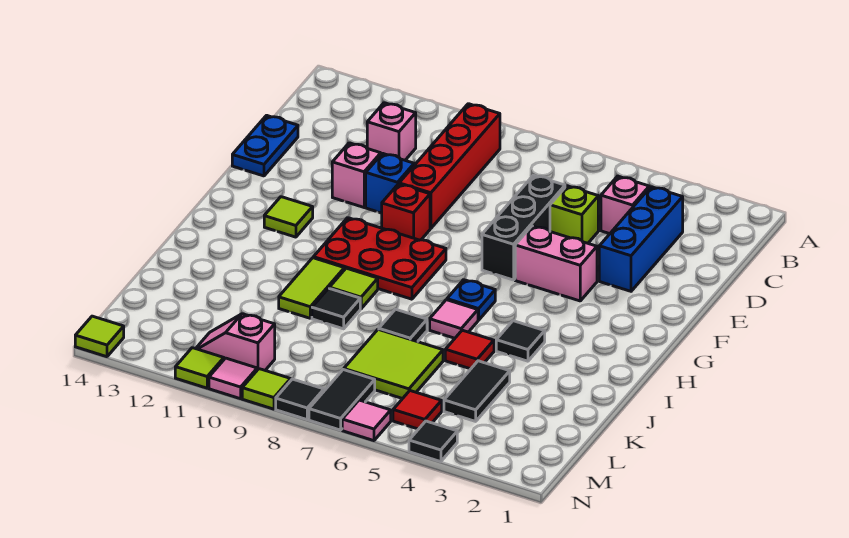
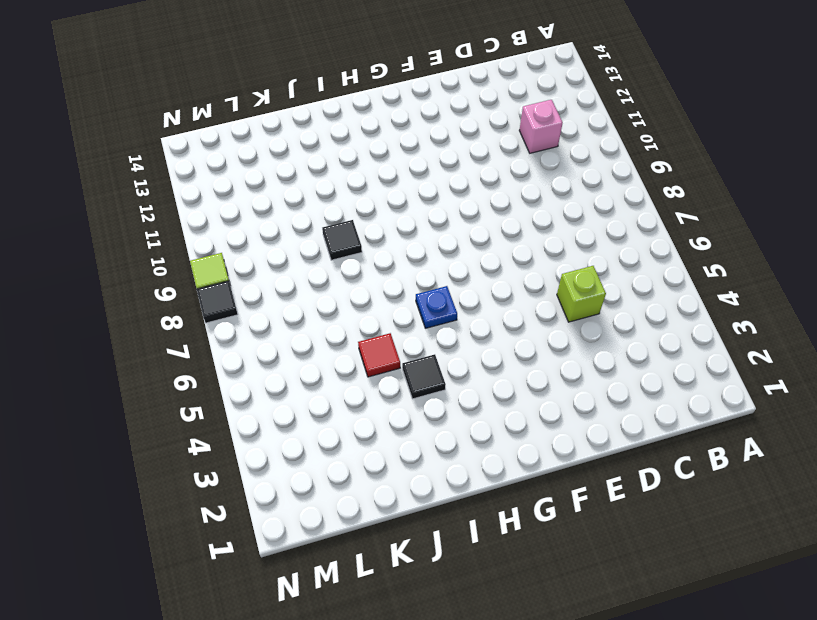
none -> red brick B9:E9 level 1
none -> blue brick C3:E3 level 1
none -> pink brick C4 level 1
none -> black brick D6:F6 level 1

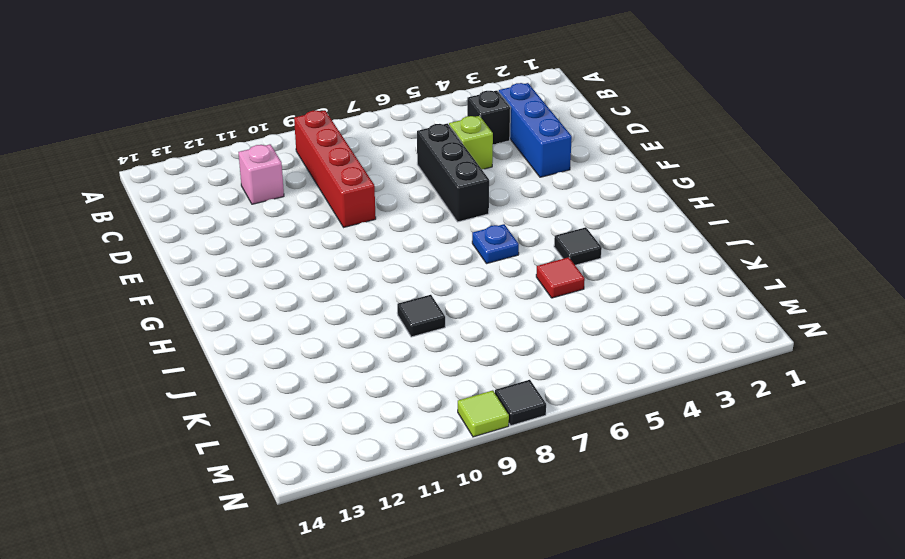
black brick C4 level 1 -> pink brick C4 level 1
none -> blue plate D14:E14 level 1
none -> blue brick E10 level 1
none -> pink brick E11 level 1
none -> pink brick F4:F5 level 1

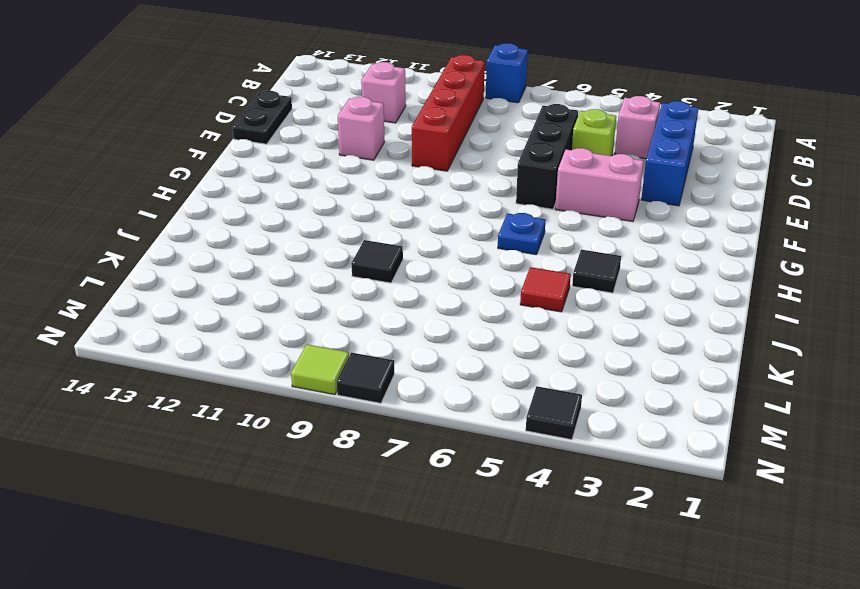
blue brick A8 level 1 -> blue brick E10 level 1
black plate D14:E14 level 1 -> blue plate D14:E14 level 1
none -> red brick F9 level 1
none -> red plate G8:H10 level 1
none -> lime tile G12 level 1
none -> pink tile I6 level 1

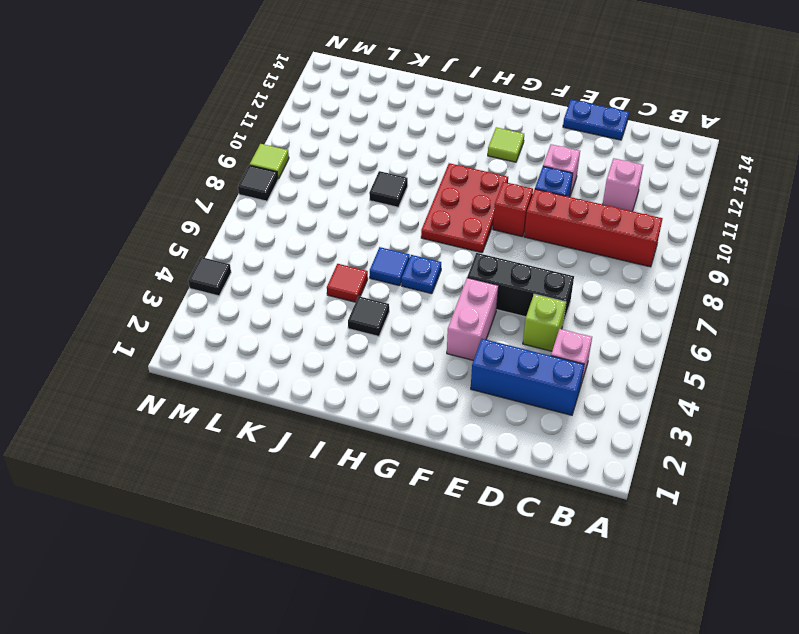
blue tile I6 level 1 -> pink tile I6 level 1
none -> lime tile I9 level 1
none -> lime tile I10:J10 level 1
none -> black tile J7 level 1
none -> black tile K4:L4 level 1

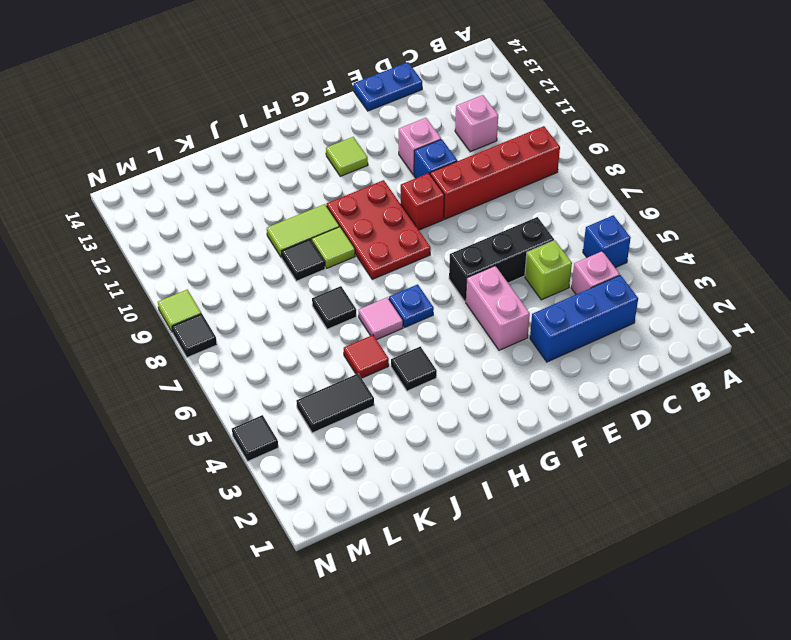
blue brick B5 level 1 -> none
none -> lime tile K6:L7 level 1
none -> red tile M5 level 1
none -> black tile M7:N7 level 1
none -> pink slope M10:M11 level 1 top 10

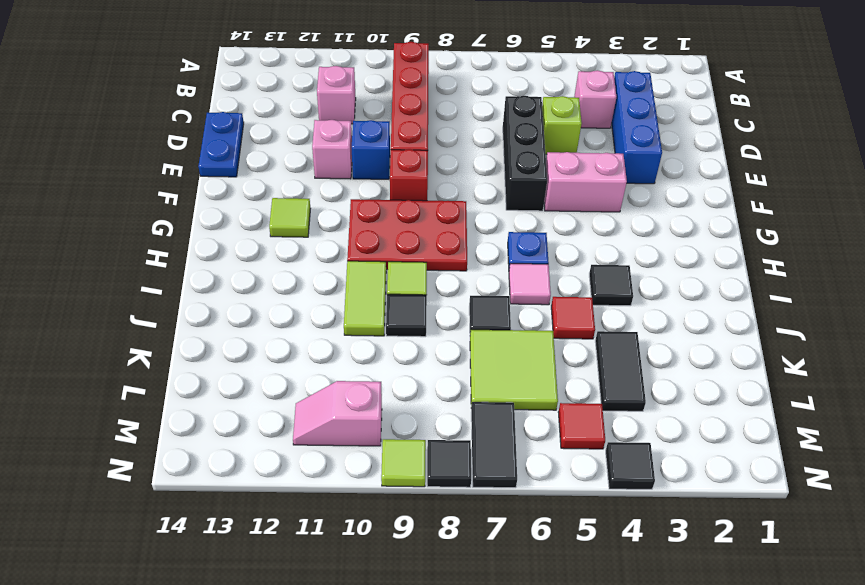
none -> pink tile N6 level 1
none -> pink tile N10 level 1
none -> lime tile N11 level 1
none -> lime tile N14 level 1

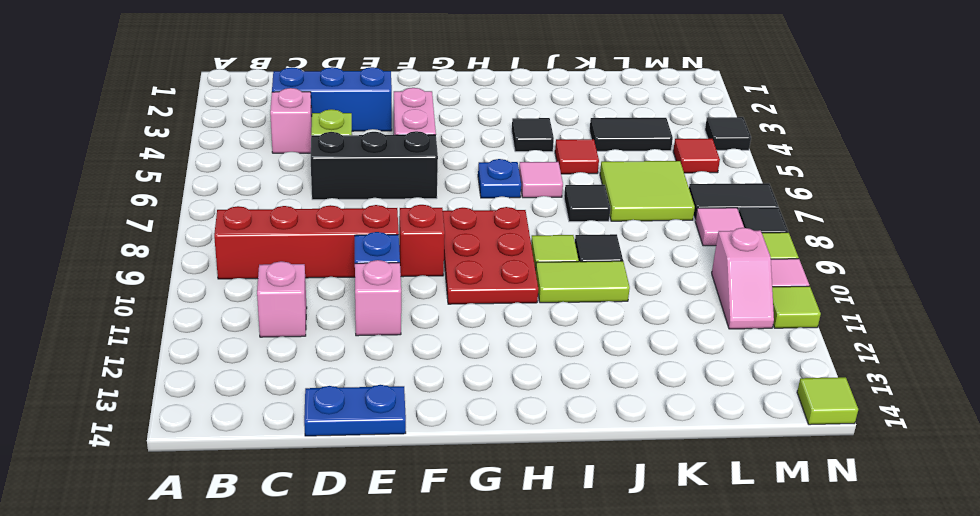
pink tile M8 level 1 -> pink tile N6 level 1
none -> lime tile G12 level 1

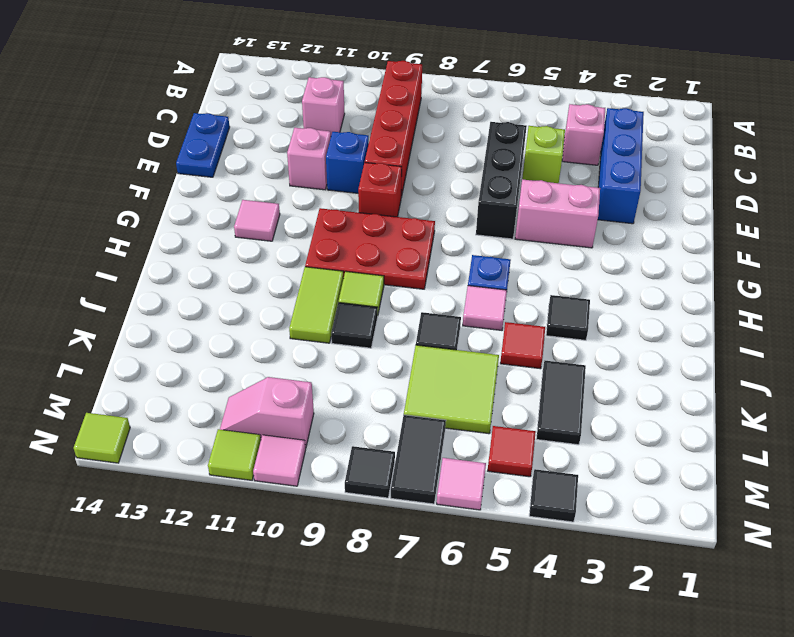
pink tile G12 level 1 -> lime tile G12 level 1
none -> lime tile N9 level 1

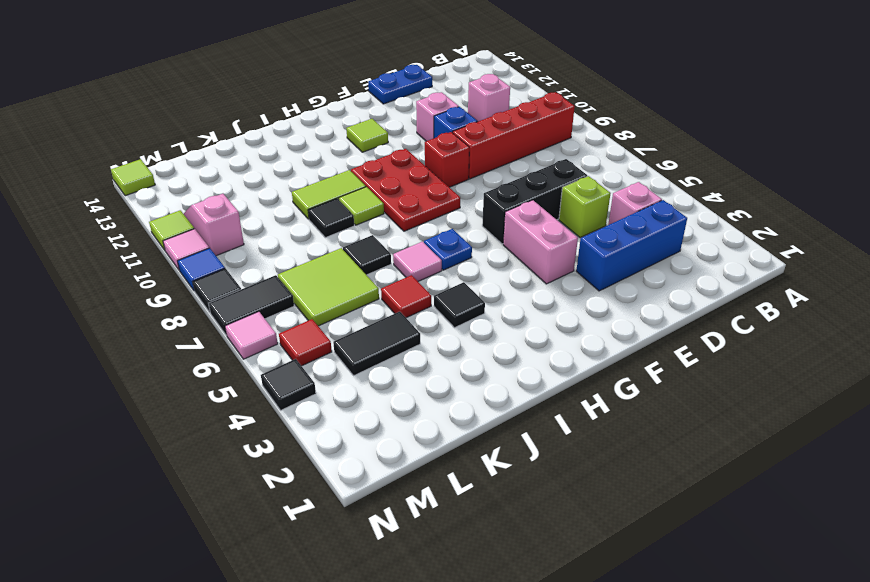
blue tile N9 level 1 -> lime tile N9 level 1

